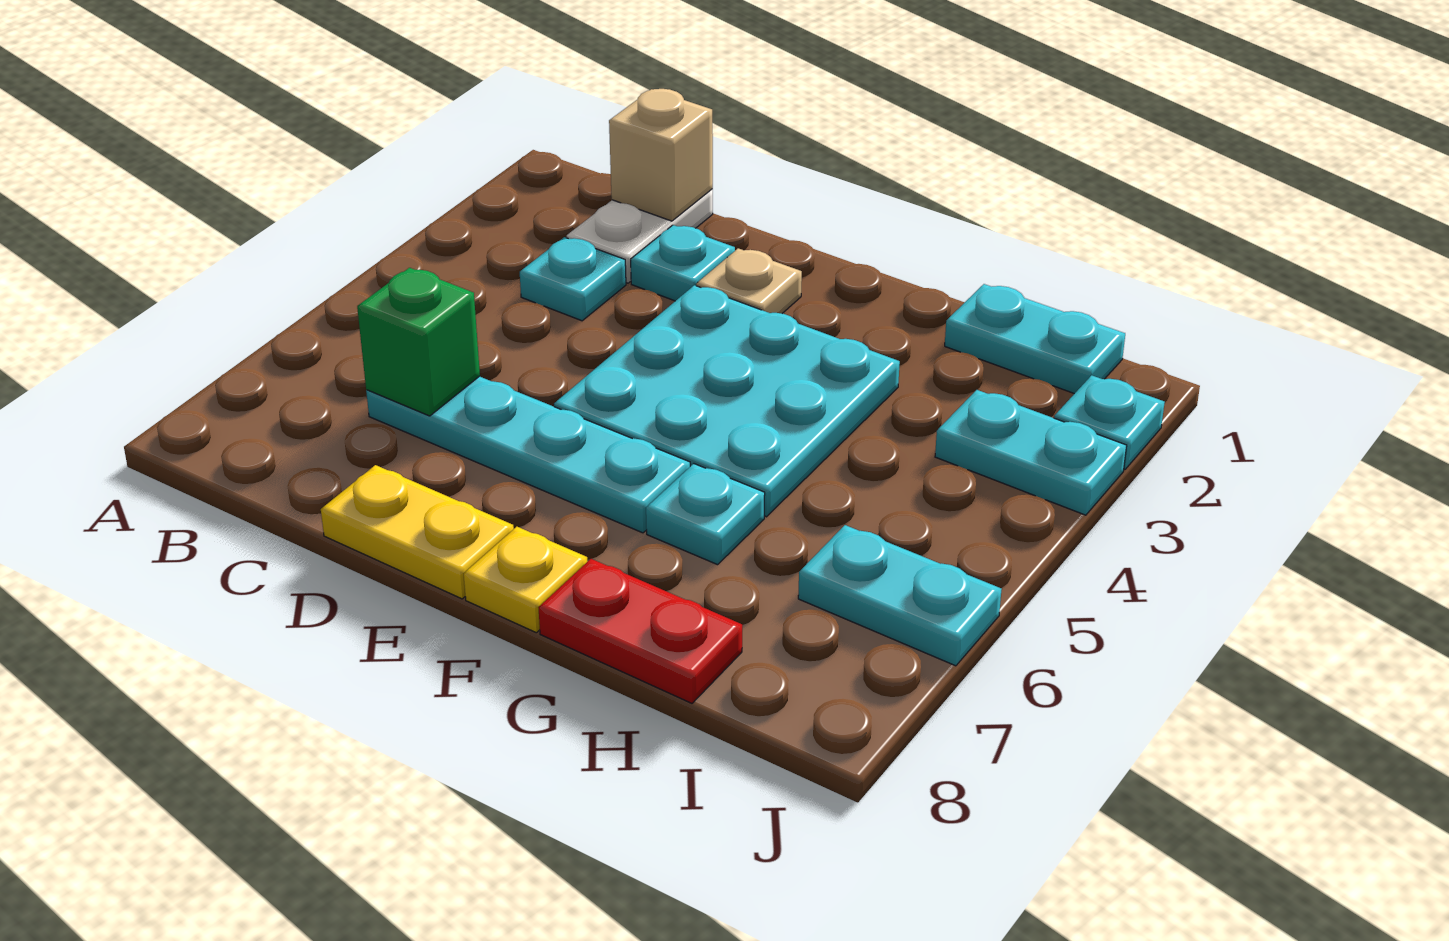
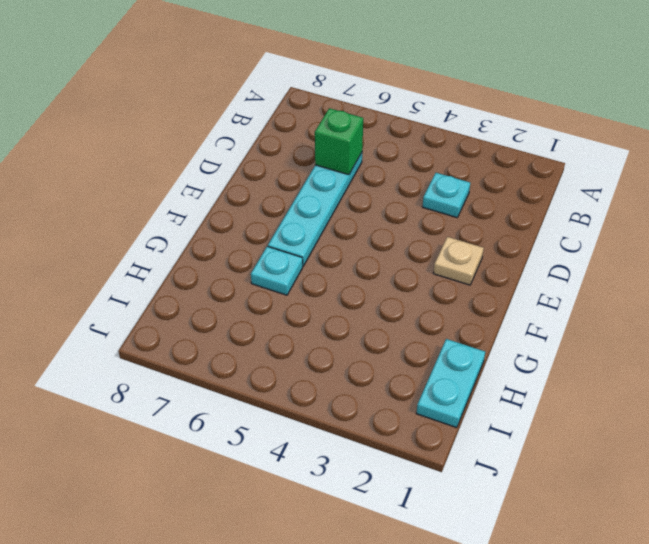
none -> white plate C1:C2 level 1
none -> cyan plate D2 level 1
none -> yellow plate D8:E8 level 1

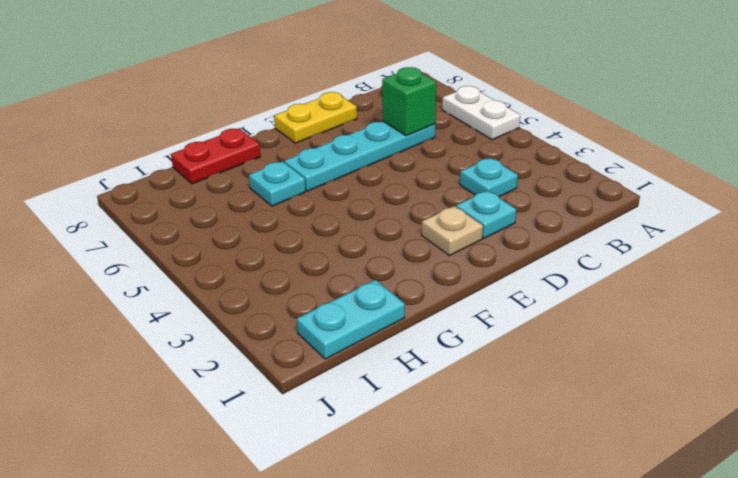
white plate A5:A6 level 1 -> white plate C1:C2 level 1
none -> cyan plate E3:G5 level 1
none -> yellow plate F8 level 1
none -> cyan plate I3:J3 level 1

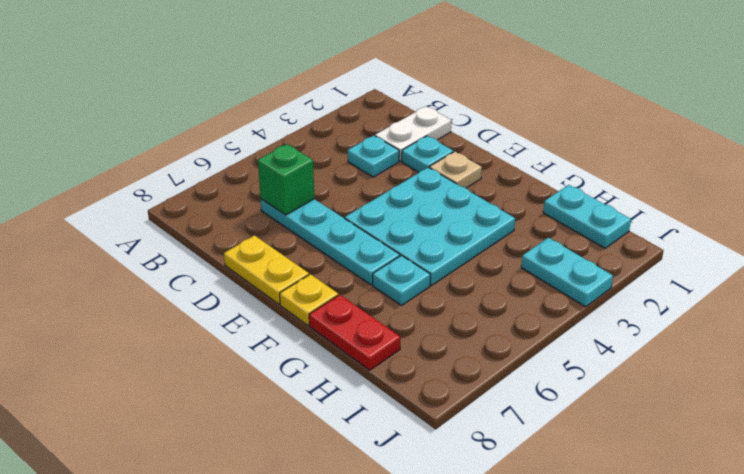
none -> cyan plate I6:J6 level 1
none -> cyan plate J2 level 1
none -> tan brick C1 level 2

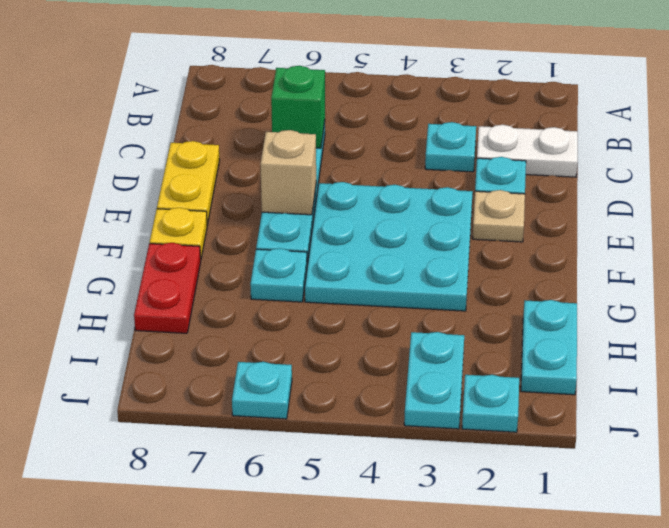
tan brick E6 level 2 -> tan brick C1 level 2
cyan plate J6 level 1 -> cyan plate I6:J6 level 1

